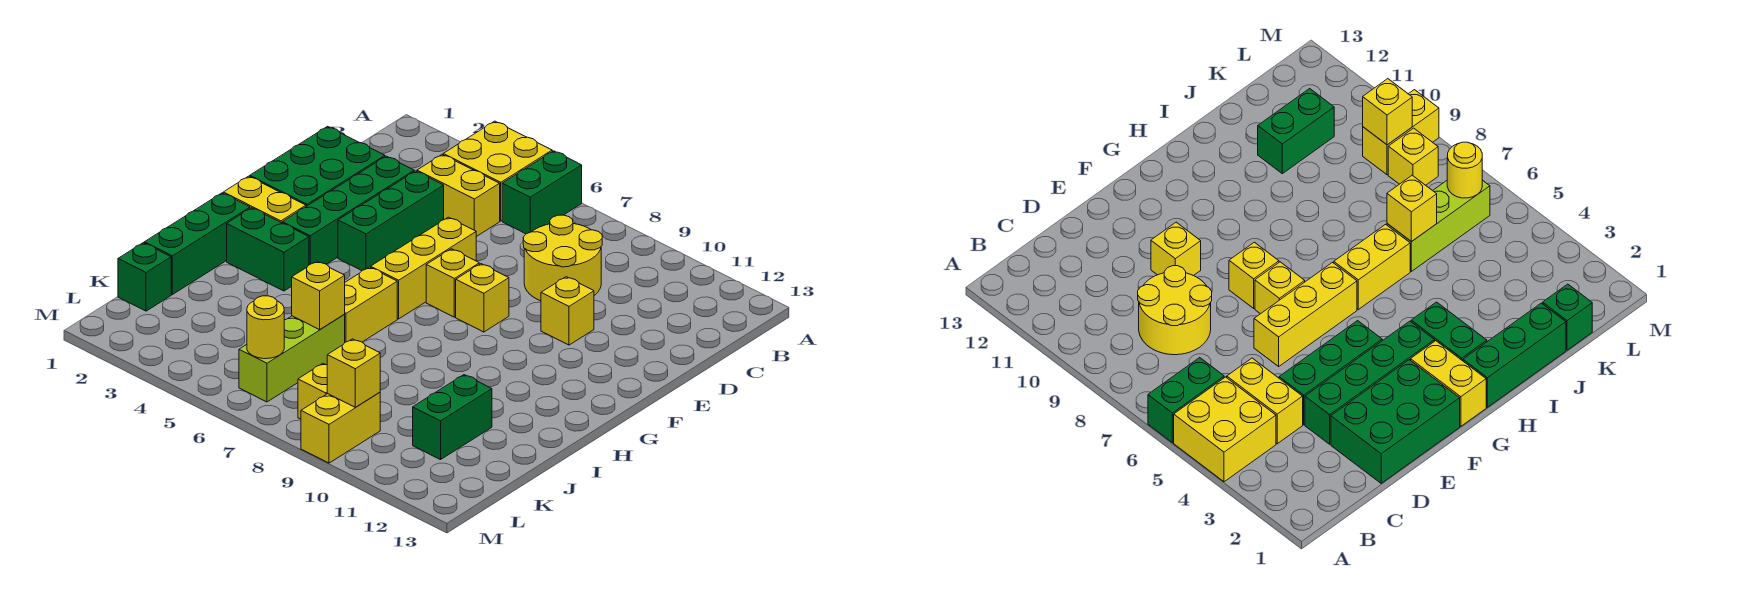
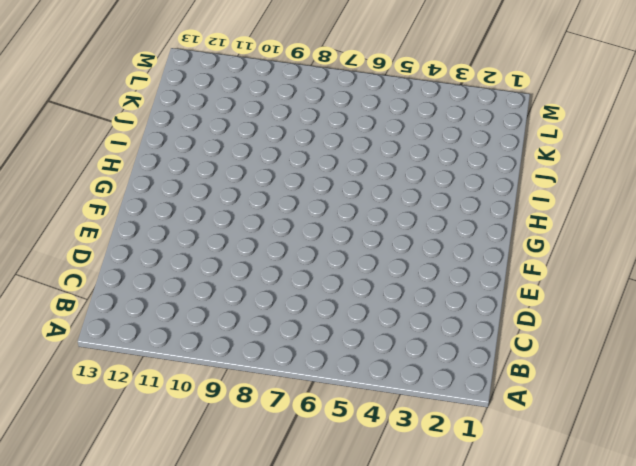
none -> yellow brick A4:B5 level 1
none -> green brick A6:B6 level 1
none -> yellow brick C4:C5 level 1

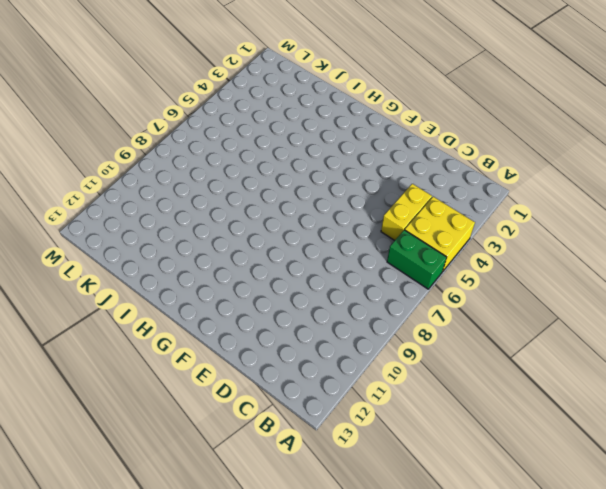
none -> yellow round brick C8:D9 level 1
none -> green brick D1:F2 level 1
none -> green brick D3:G3 level 1

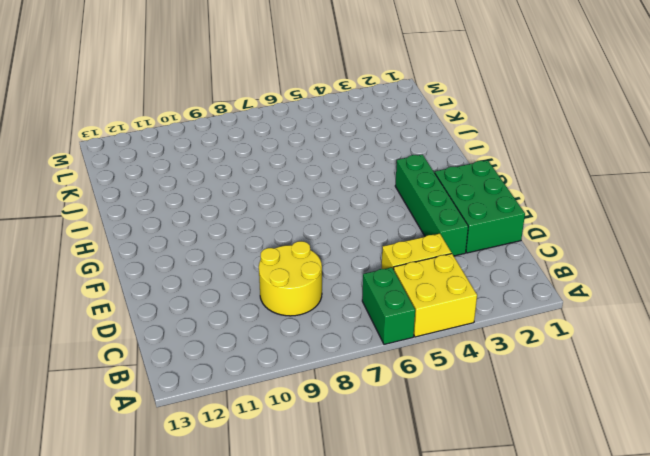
none -> green brick D4:F4 level 1
none -> yellow brick E6:G6 level 1
none -> yellow brick E10 level 1

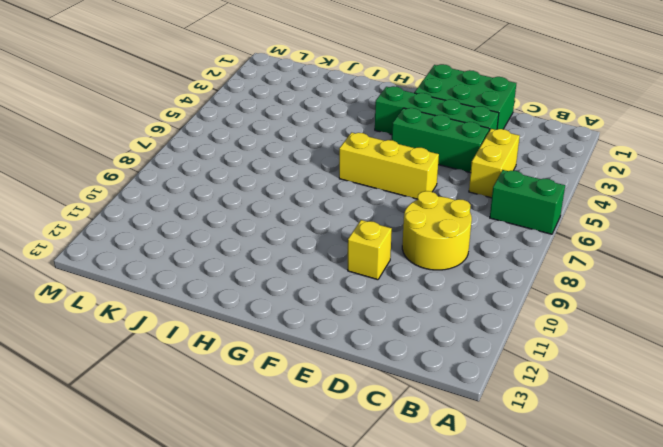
none -> yellow brick A4:B5 level 1
none -> yellow brick F7 level 1
none -> yellow brick F8 level 1

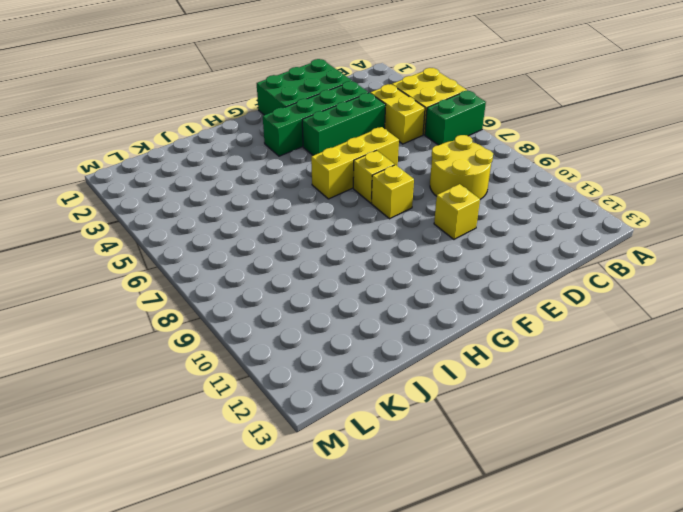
none -> yellow brick G1:G2 level 1
none -> green brick H1:J1 level 1
none -> green brick H2:H3 level 1

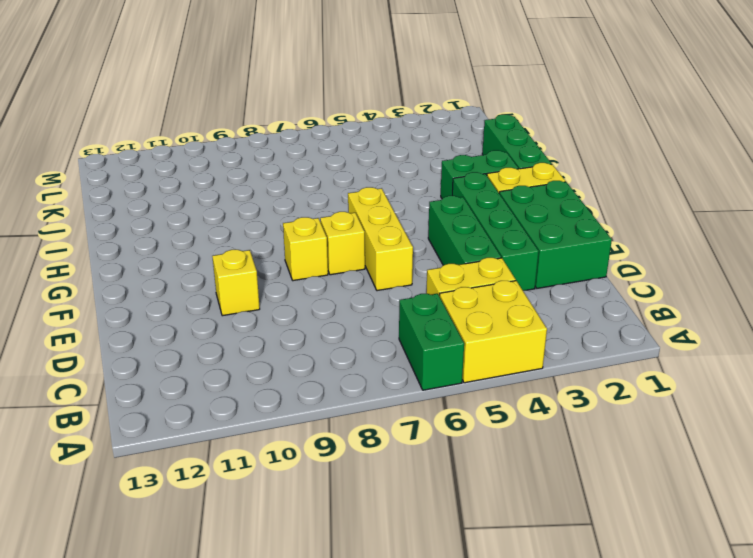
none -> yellow round brick C8:D9 level 1
none -> yellow brick H6:I6 level 1
none -> lime brick J6:L6 level 1

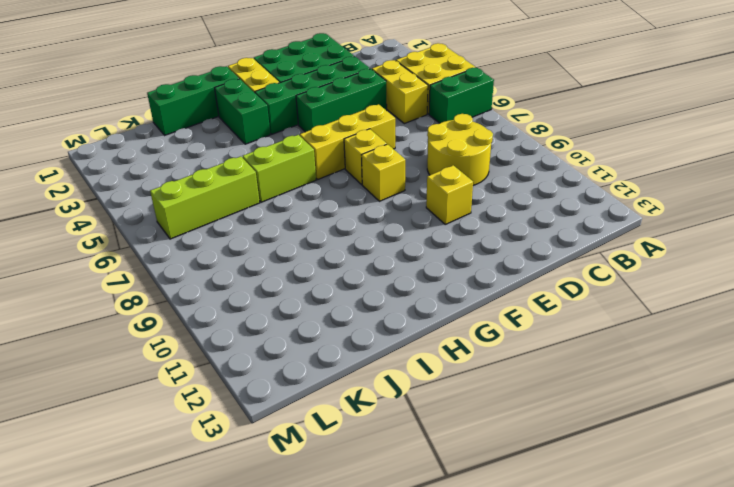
lime brick H6:I6 level 1 -> yellow brick H6:I6 level 1
none -> green brick J11:K11 level 1
none -> green brick K1 level 1
none -> yellow brick L8 level 1

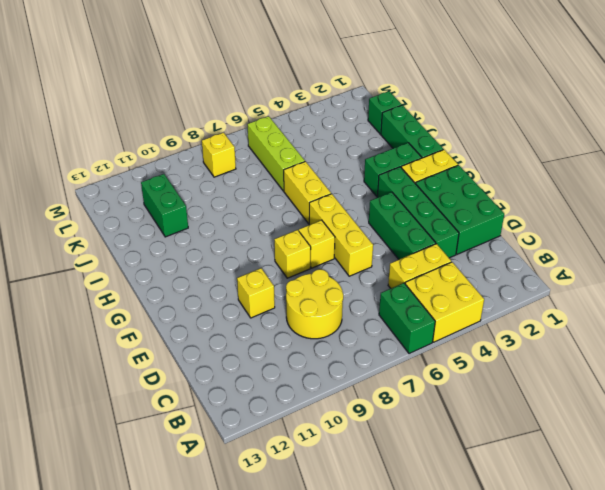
none -> yellow brick L9:M9 level 1
none -> yellow brick J6 level 2
none -> yellow round brick L6 level 2

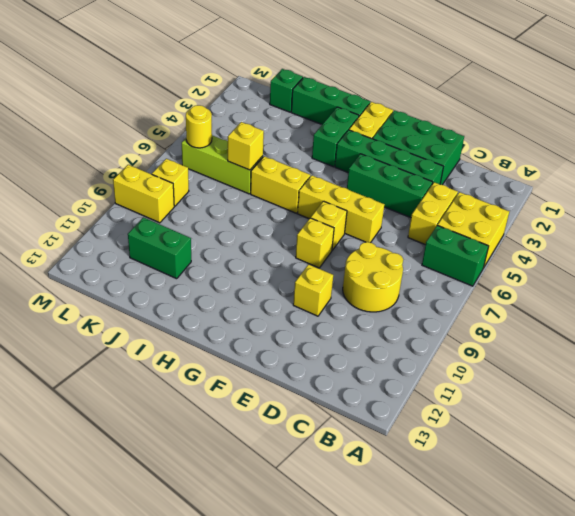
none -> yellow brick L9 level 2

